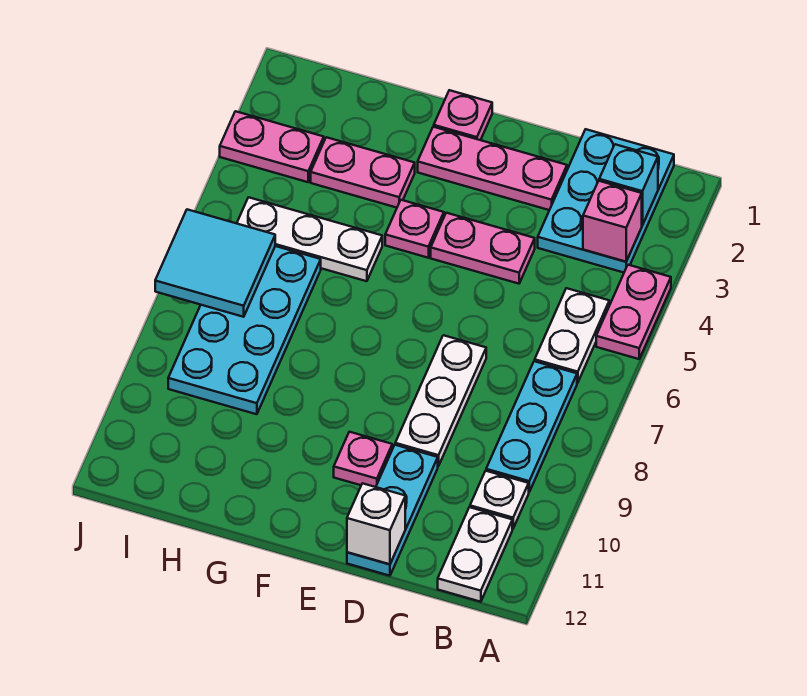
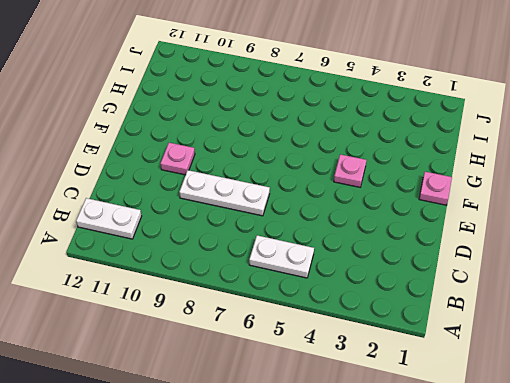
none -> pink plate A4:A5 level 1
none -> cyan plate B1:C3 level 1
none -> cyan plate B7:B9 level 1

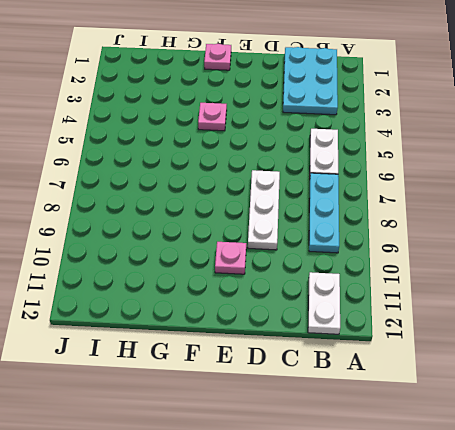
none -> pink plate A4:A5 level 1
none -> white plate B10 level 1
none -> pink plate D2:F2 level 1

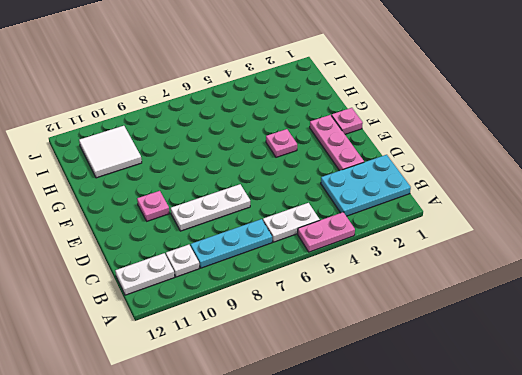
white tile H10:I11 level 1 -> none
none -> pink plate D4:E4 level 1
none -> cyan plate D10:D12 level 1
none -> pink plate G3:H3 level 1

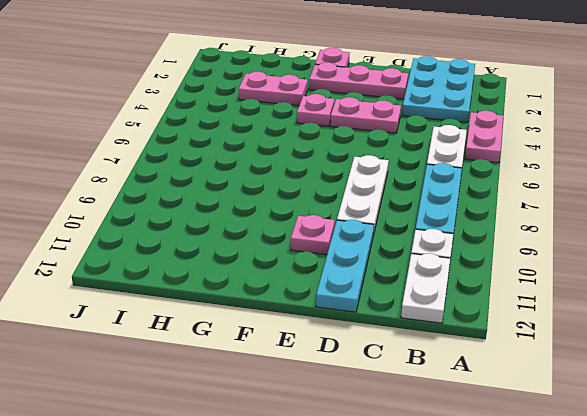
none -> white plate G5:I5 level 1
none -> cyan plate H6:I9 level 1
none -> pink plate I3:J3 level 1

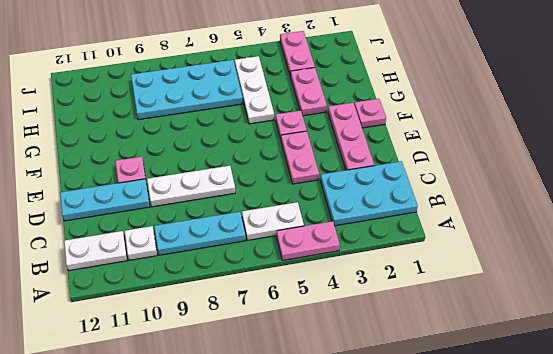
none -> cyan brick B2 level 2
none -> pink brick B3 level 2
none -> white brick D12 level 2

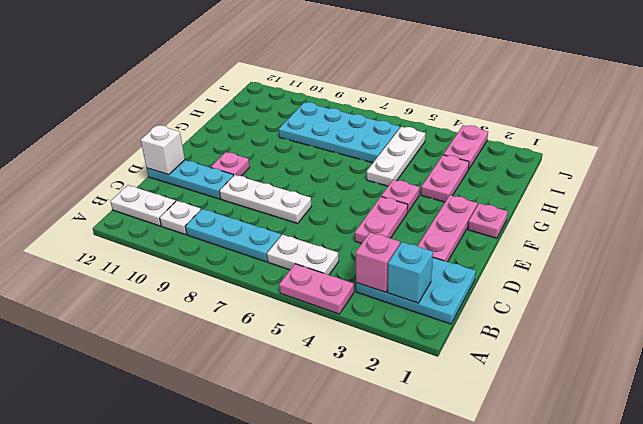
none -> cyan tile I6:J7 level 2

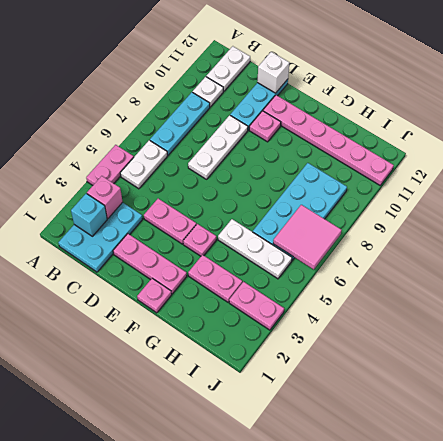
pink plate E11:J11 level 1 -> none
pink tile I6:J7 level 2 -> cyan tile I6:J7 level 2

